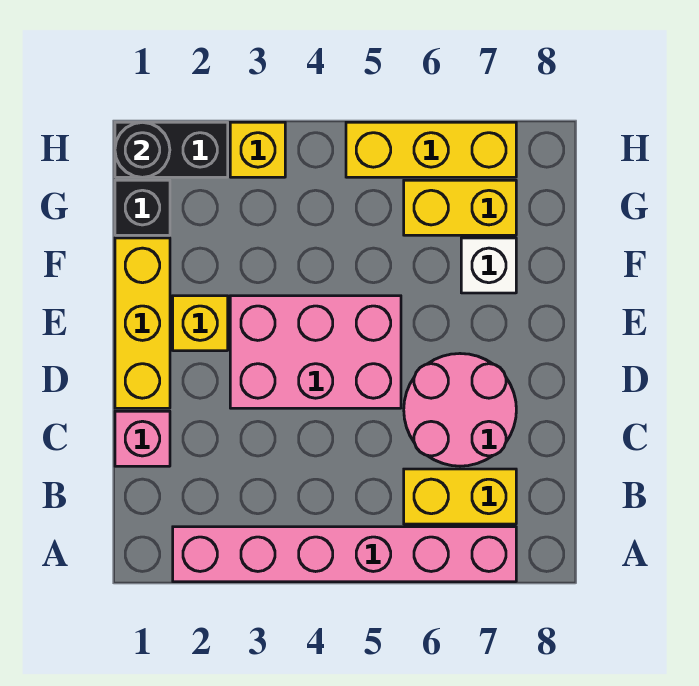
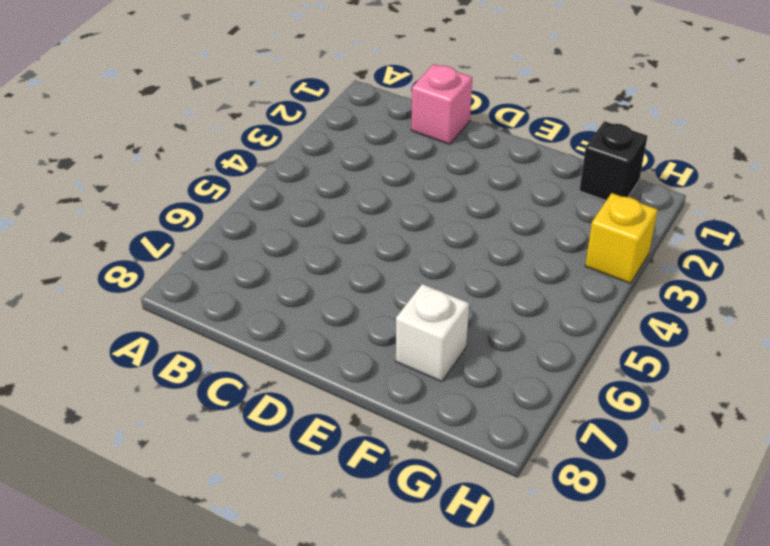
none -> pink brick A2:A7 level 1
none -> yellow brick B6:B7 level 1
none -> pink round brick C6:D7 level 1

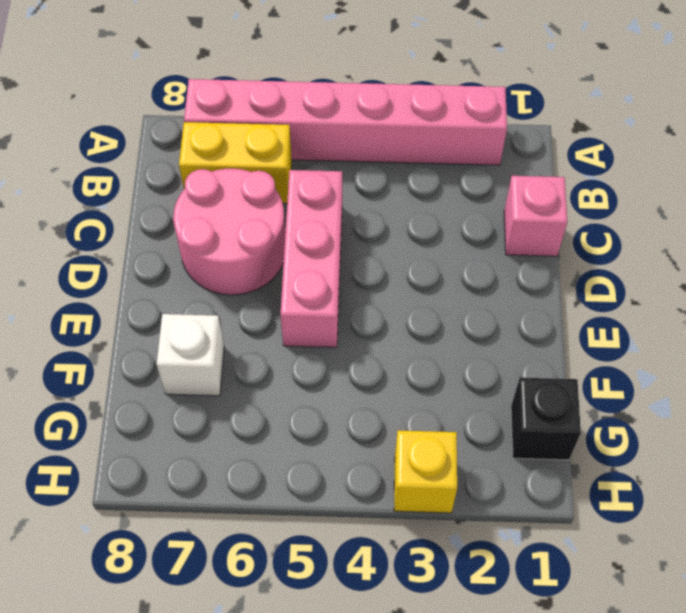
pink brick C5:E5 level 1 -> pink brick D3:E5 level 1
none -> yellow brick D1:F1 level 1
none -> yellow brick E2 level 1
none -> yellow brick G6:G7 level 1

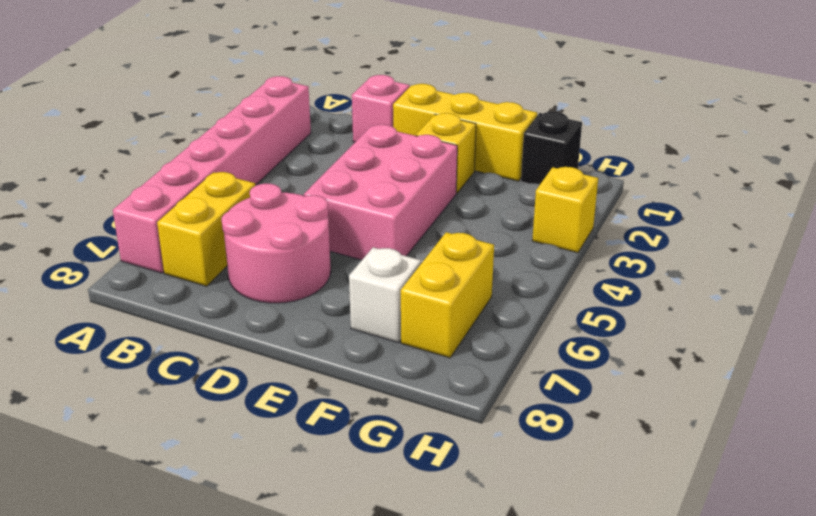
none -> black brick H1:H2 level 1
none -> yellow brick H5:H7 level 1
none -> black round brick H1 level 2

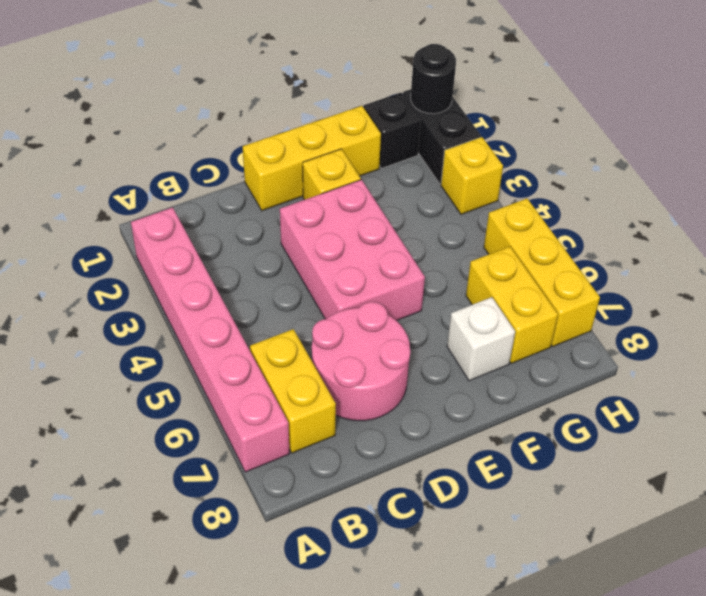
none -> pink brick C1 level 1

